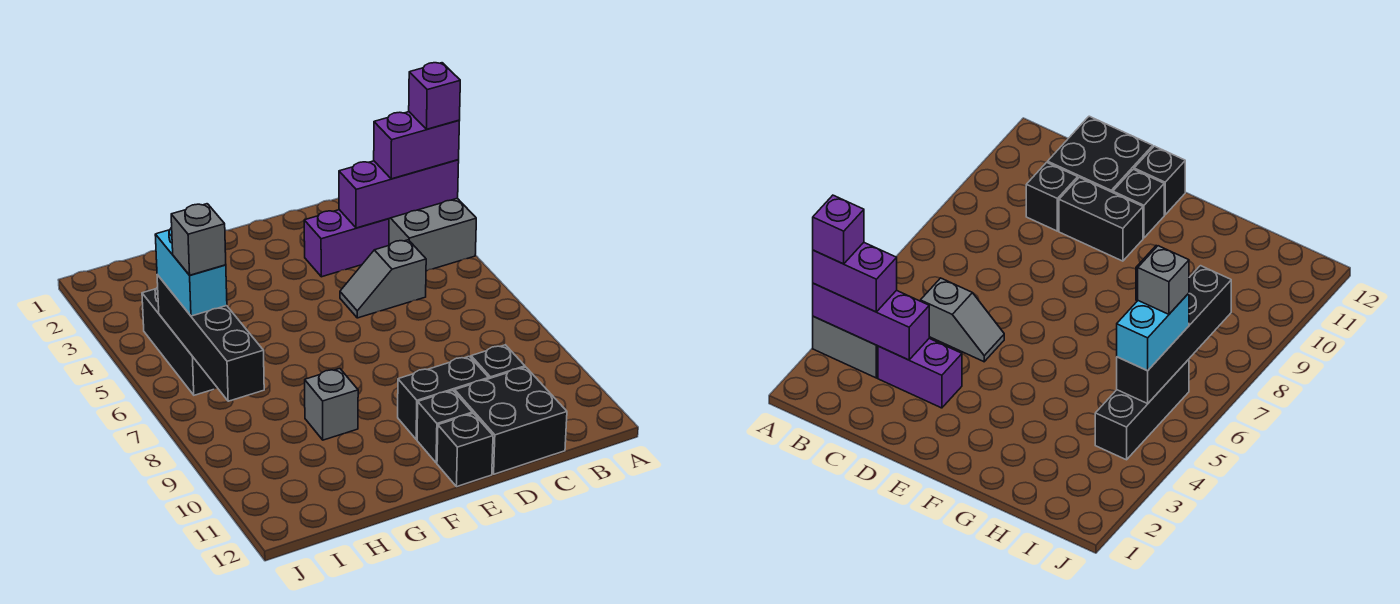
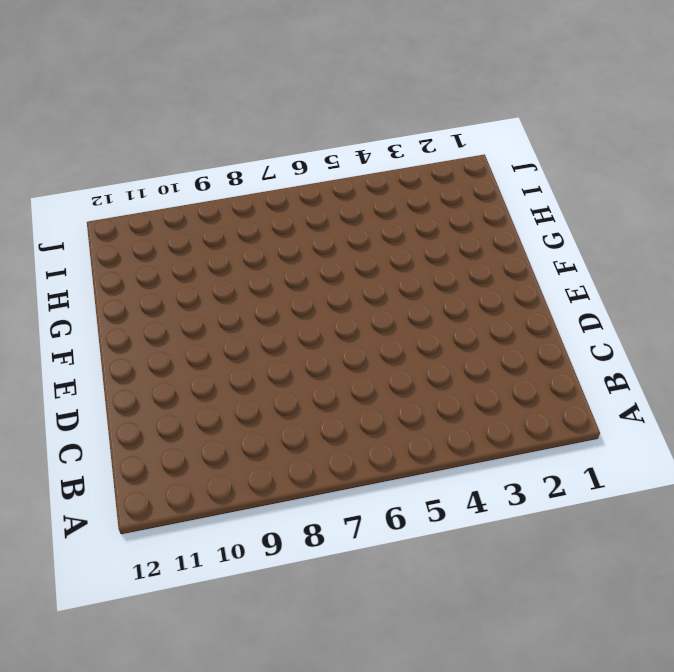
none -> grey brick A3:B4 level 1
none -> purple brick C3:D3 level 1
none -> grey slope C5:D5 level 1 top C

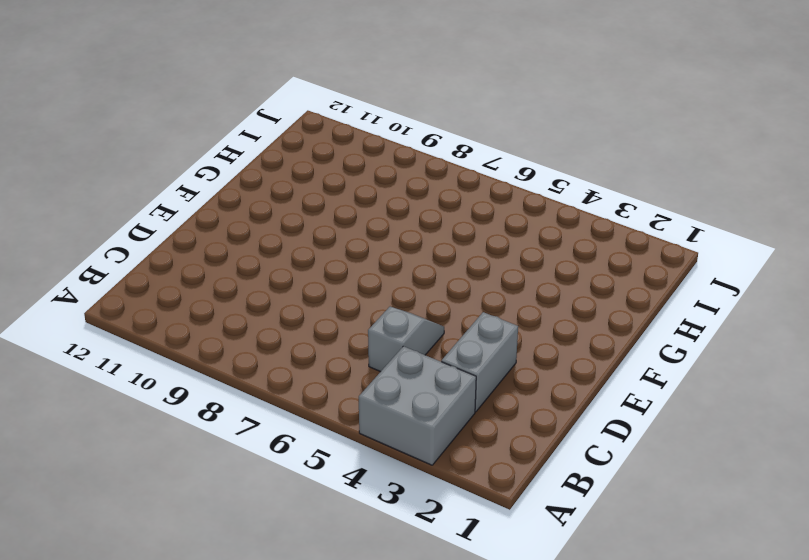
grey brick C3:D3 level 1 -> purple brick C3:D3 level 1
none -> black brick C10 level 1
none -> black brick C11:D12 level 1
none -> black brick D10:E10 level 1

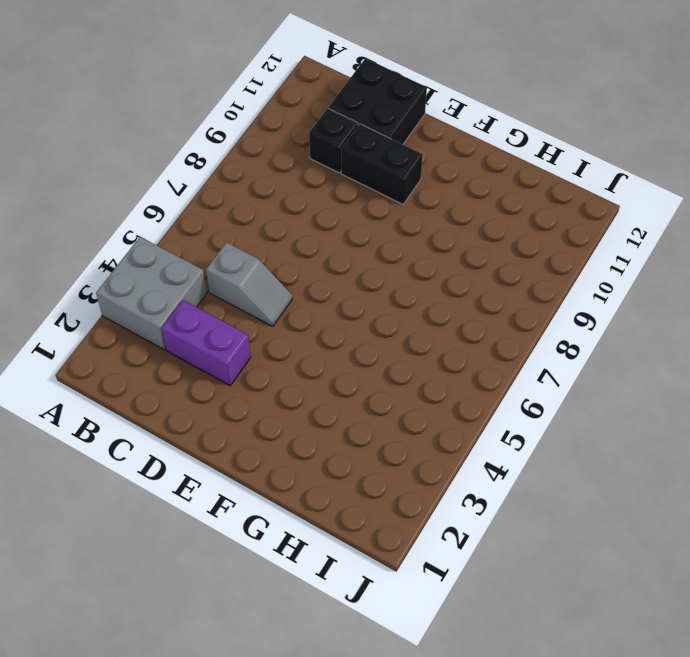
none -> black brick E11 level 1
none -> black brick E12 level 1
none -> grey brick G9 level 1

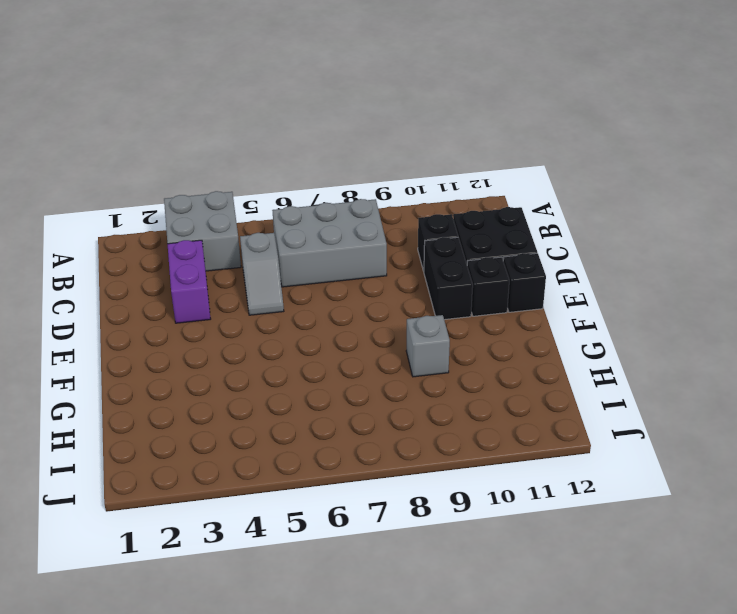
grey brick B6:C8 level 1 -> none
none -> black brick I4:I6 level 1
none -> purple brick A3:C3 level 2
none -> black brick I5:I8 level 2

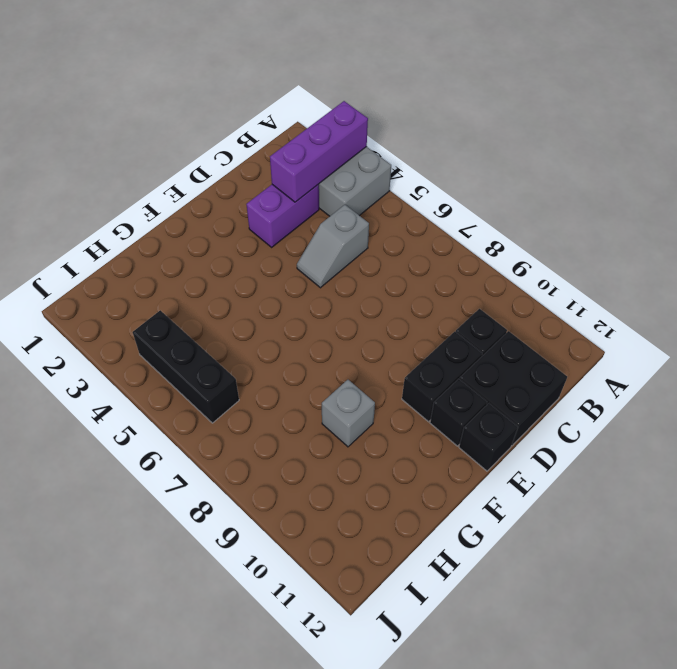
none -> black brick I5:I8 level 2
none -> purple brick A3:B3 level 3
none -> cyan brick I5:I6 level 3

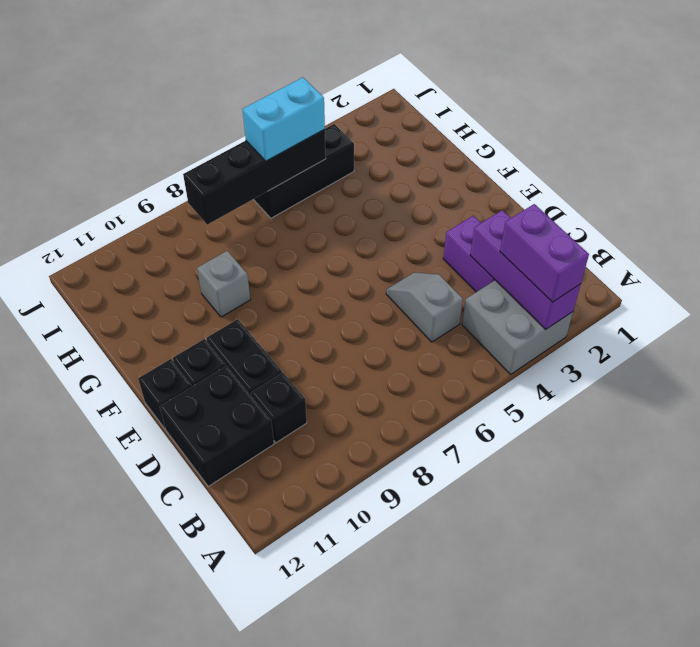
none -> purple brick A3 level 4
none -> grey brick I6 level 4

